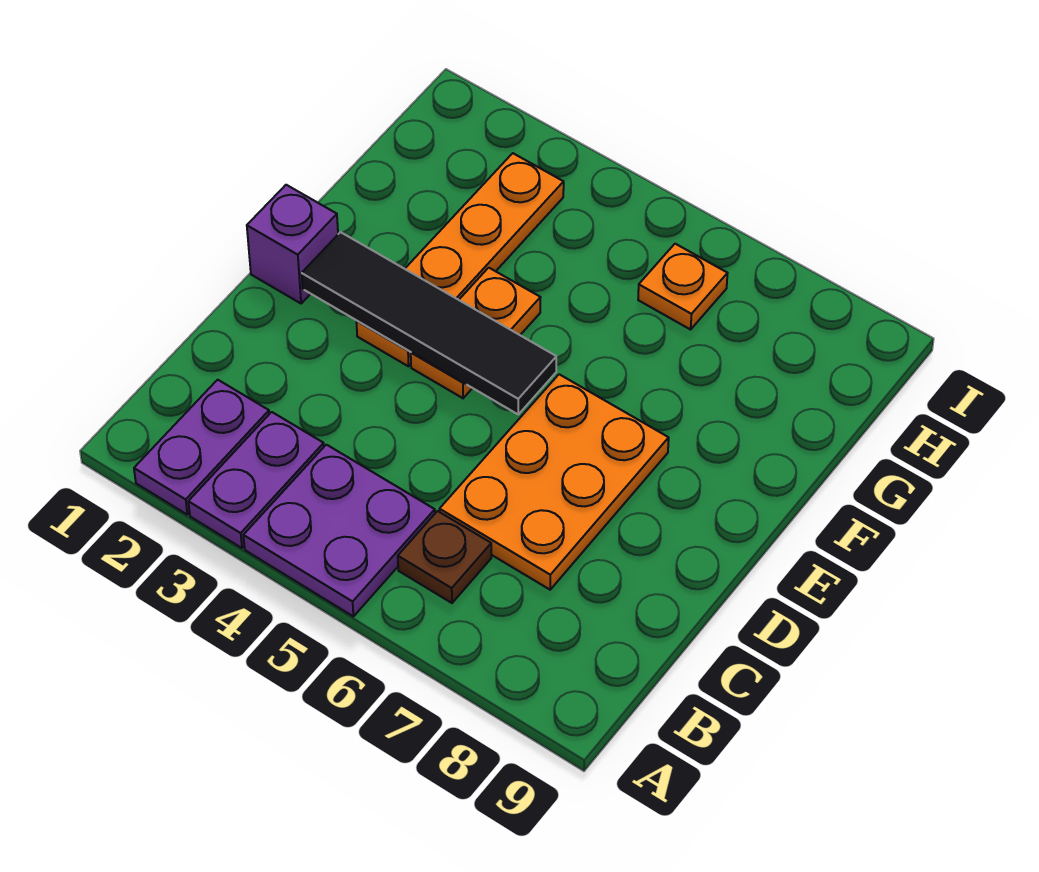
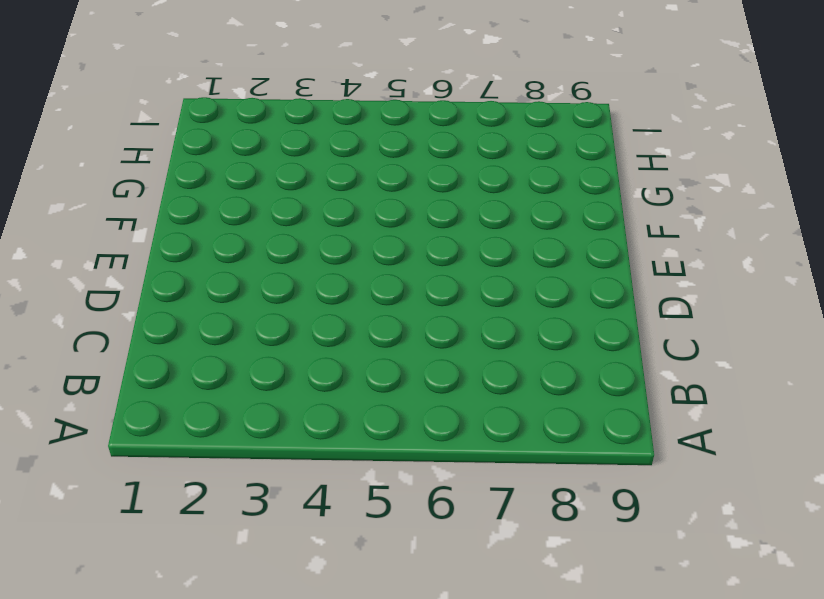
none -> purple plate A2:B2 level 1
none -> purple plate A3:B3 level 1

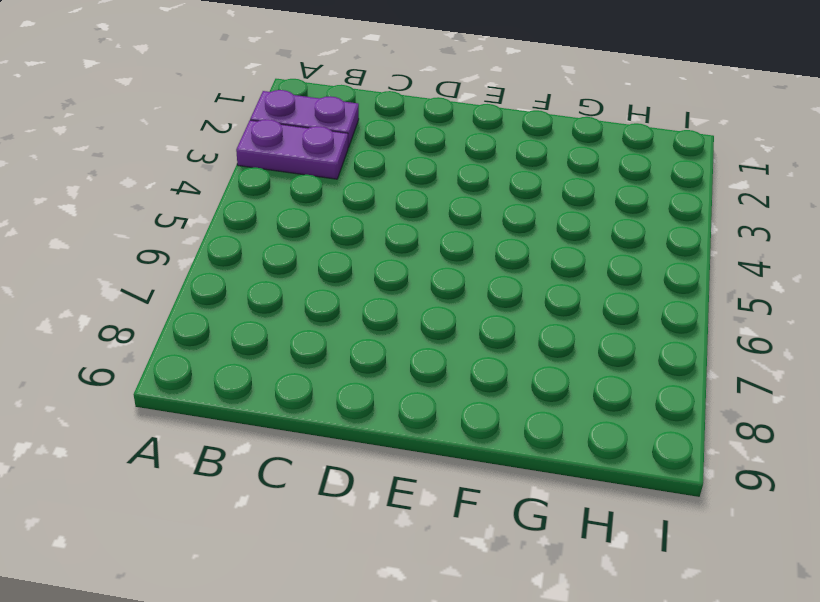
none -> purple plate A4:B5 level 1
none -> brown plate B6 level 1

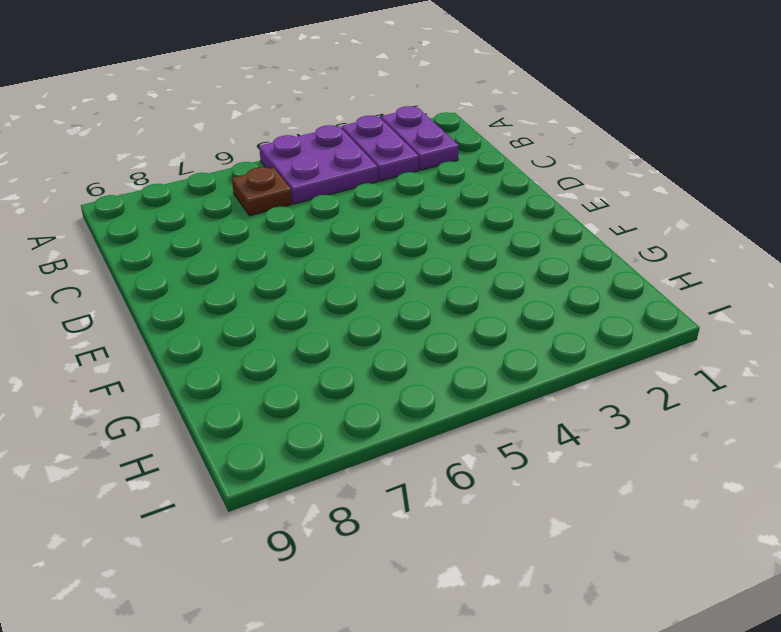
none -> orange plate C6:E7 level 1
none -> purple brick E1 level 1

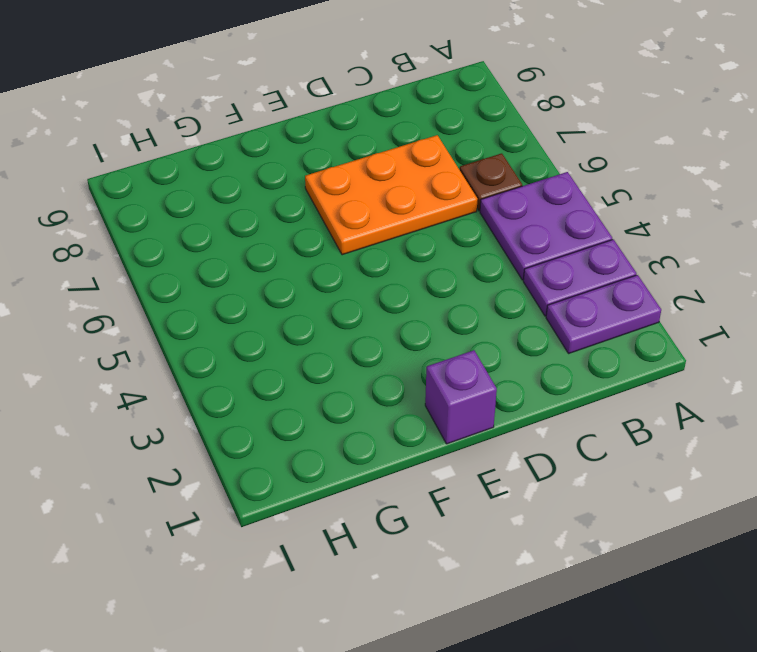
none -> orange plate E3:H3 level 1
none -> orange plate E4:F4 level 1

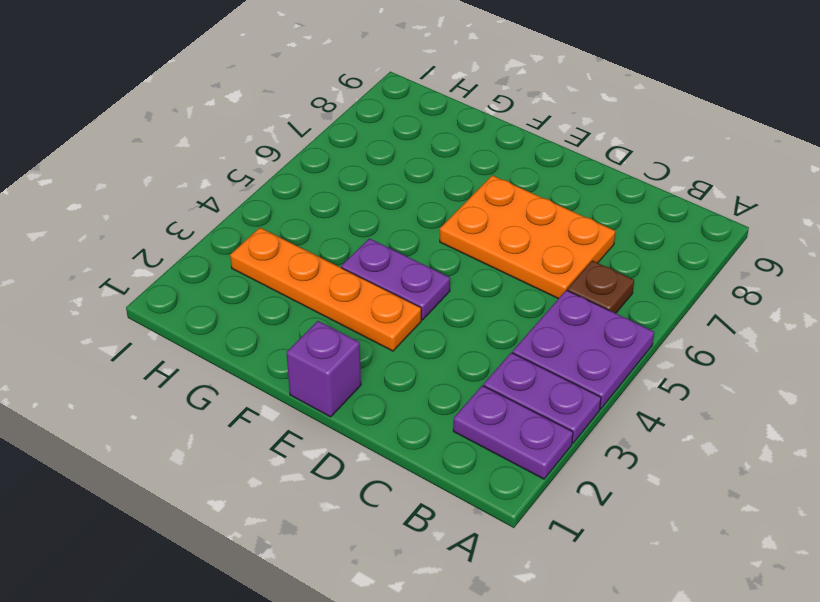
purple plate E4:F4 level 1 -> orange plate E4:F4 level 1
none -> orange plate H6 level 1
none -> black tile E2:E5 level 2

